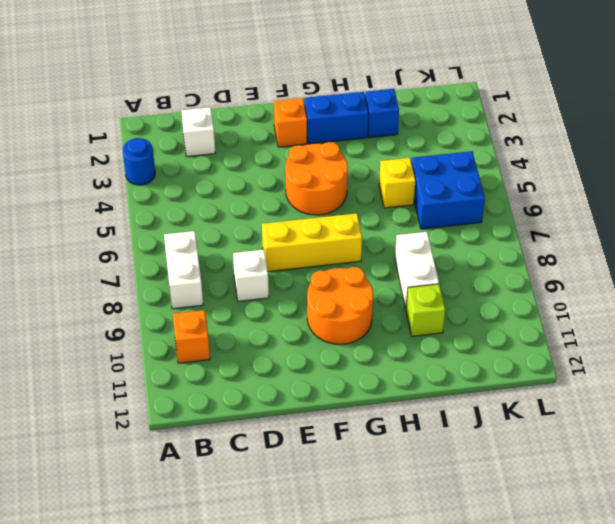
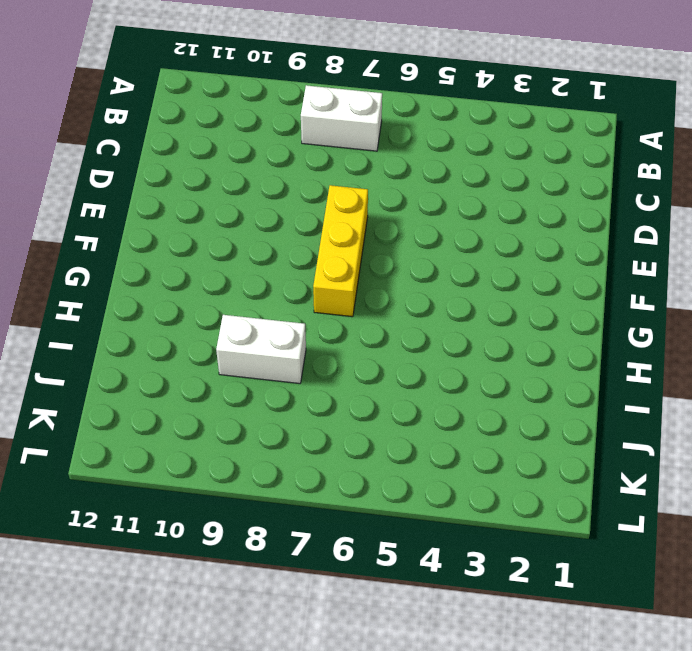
none -> blue round brick A3 level 1
none -> orange brick B10 level 1
none -> white brick C2 level 1

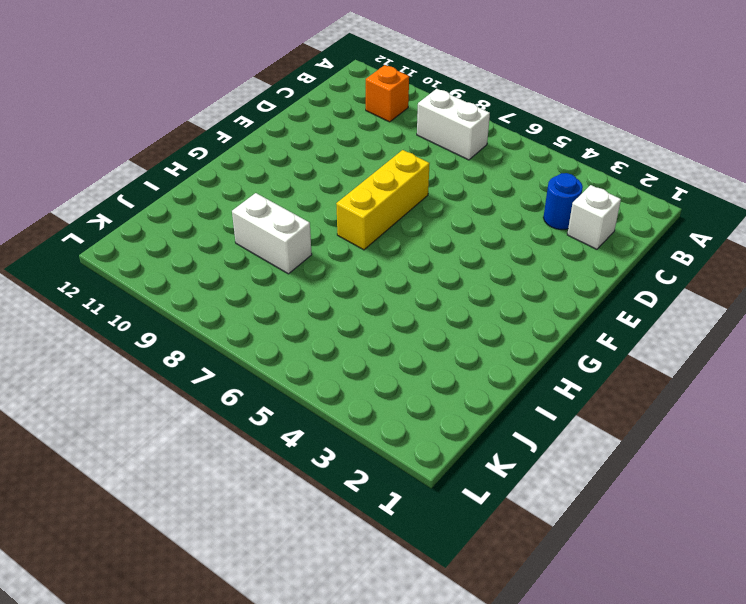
blue round brick C3 level 1 -> blue round brick A3 level 1
none -> white brick D8 level 1
none -> orange brick F2 level 1
none -> orange round brick F4:G5 level 1

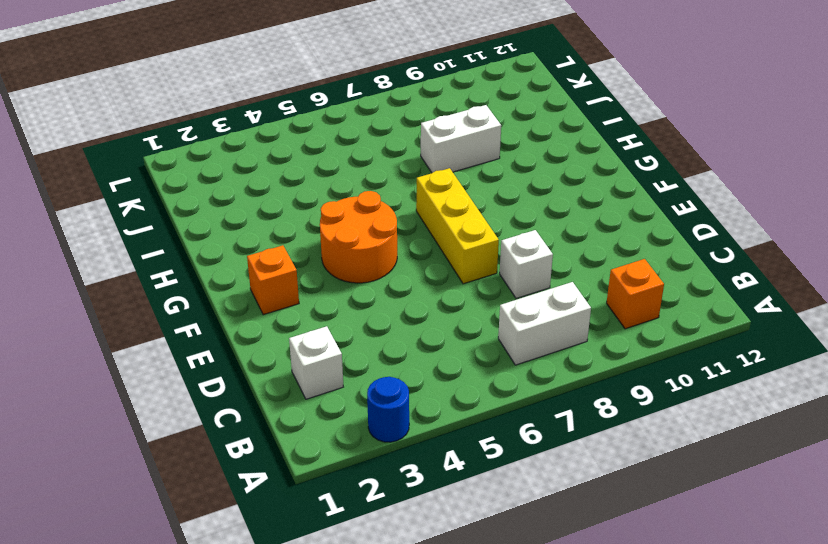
none -> orange round brick F9:G10 level 1
none -> blue brick G2:H2 level 1
none -> blue brick I2 level 1

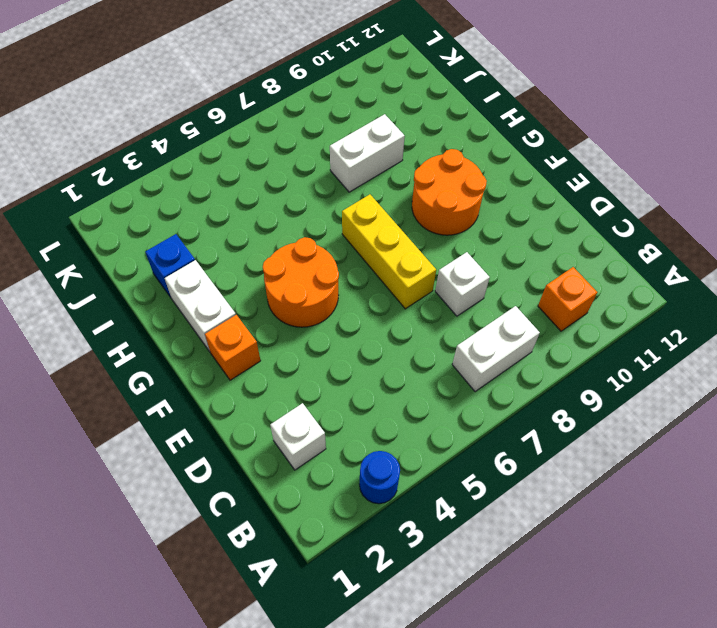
white brick G2:H2 level 1 -> blue brick G2:H2 level 1
none -> yellow brick I5 level 1
none -> lime brick I10 level 1
none -> blue brick J5:K6 level 1

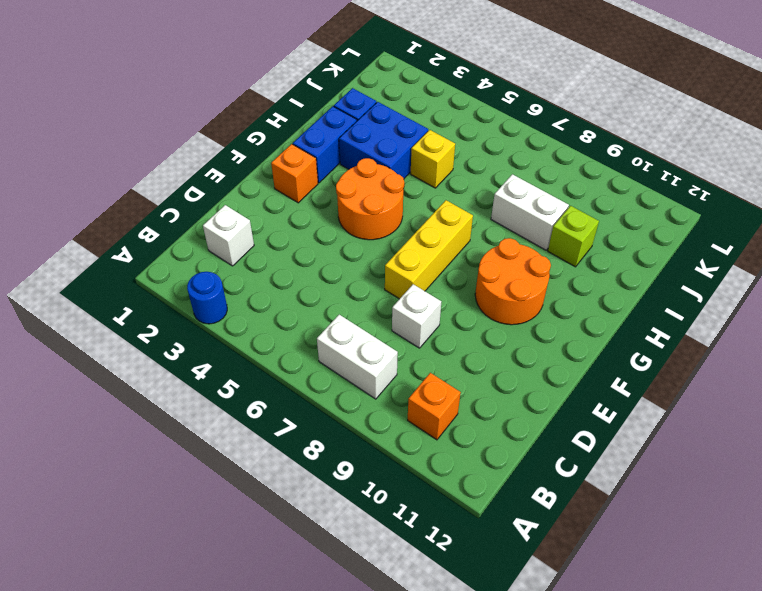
blue brick H3:I4 level 1 -> blue brick J5:K6 level 1

